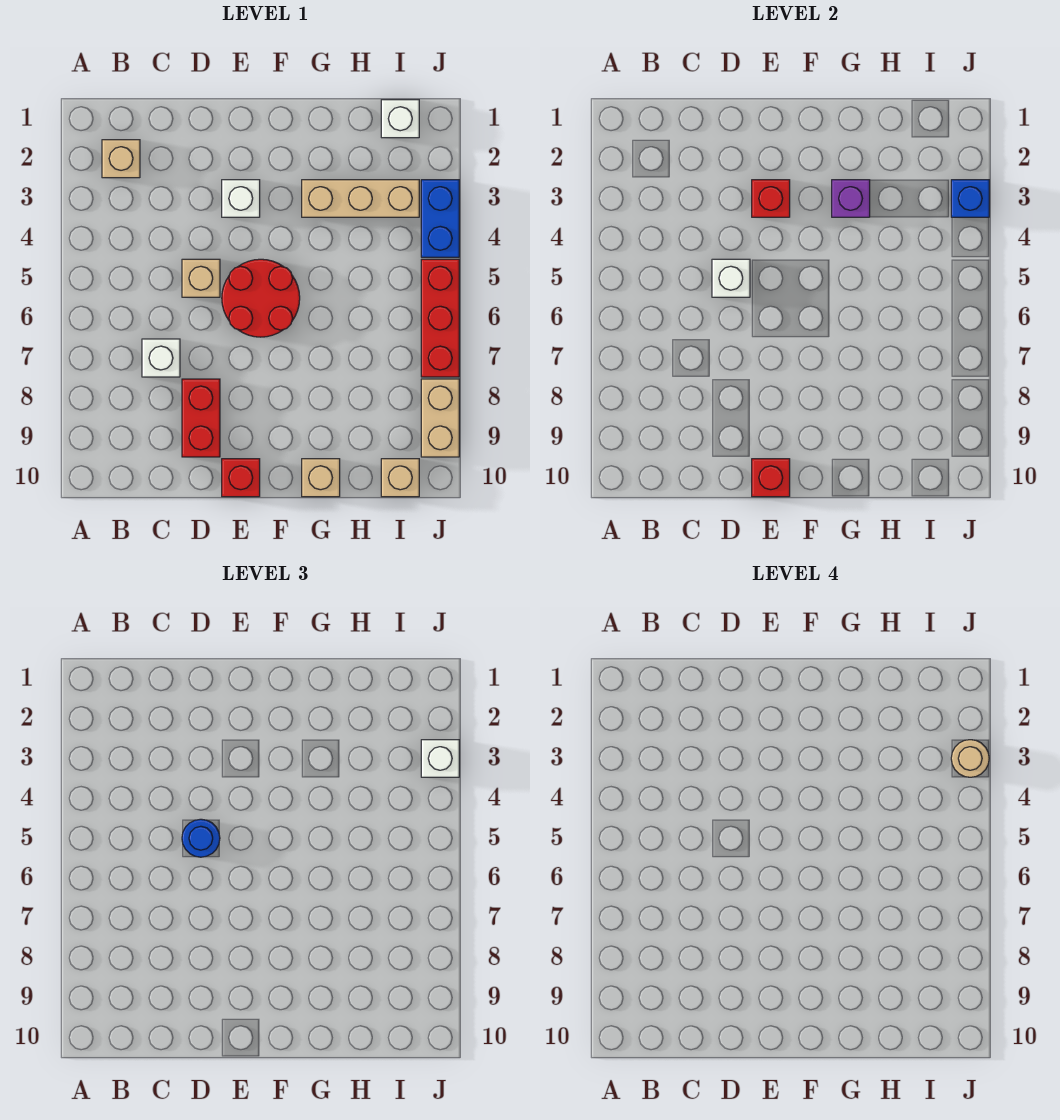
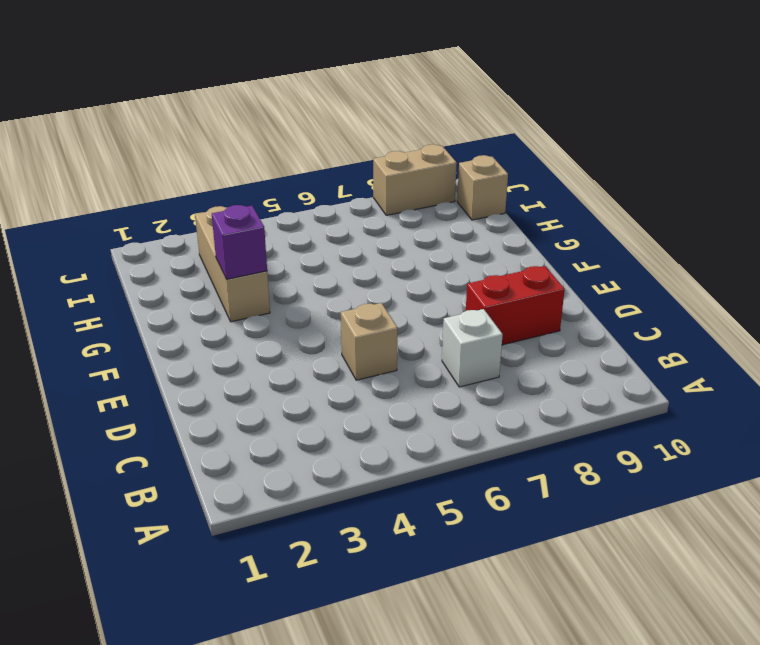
none -> tan brick B2 level 1
none -> white brick E3 level 1
none -> red round brick E5:F6 level 1

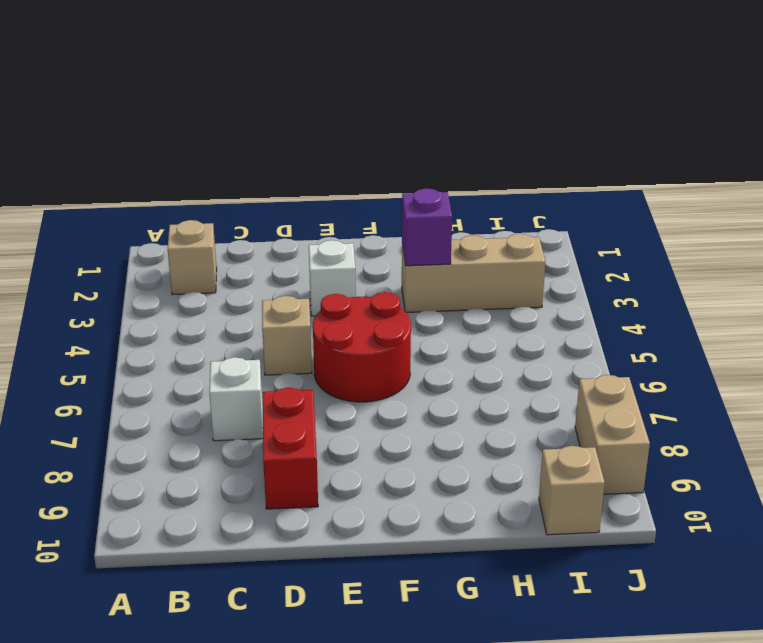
none -> red brick E10 level 1
none -> tan brick G10 level 1
none -> white brick I1 level 1

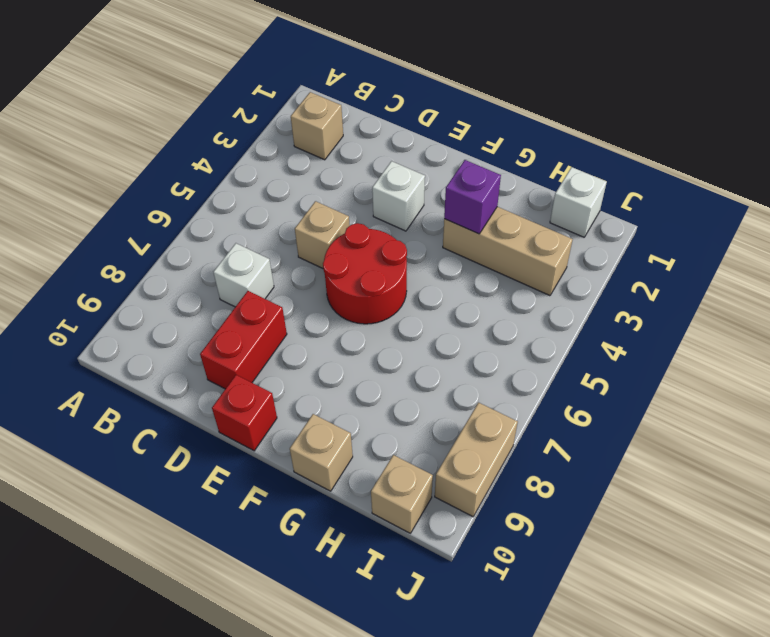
none -> blue brick J3:J4 level 1
none -> red brick J5:J7 level 1
none -> white brick D5 level 2

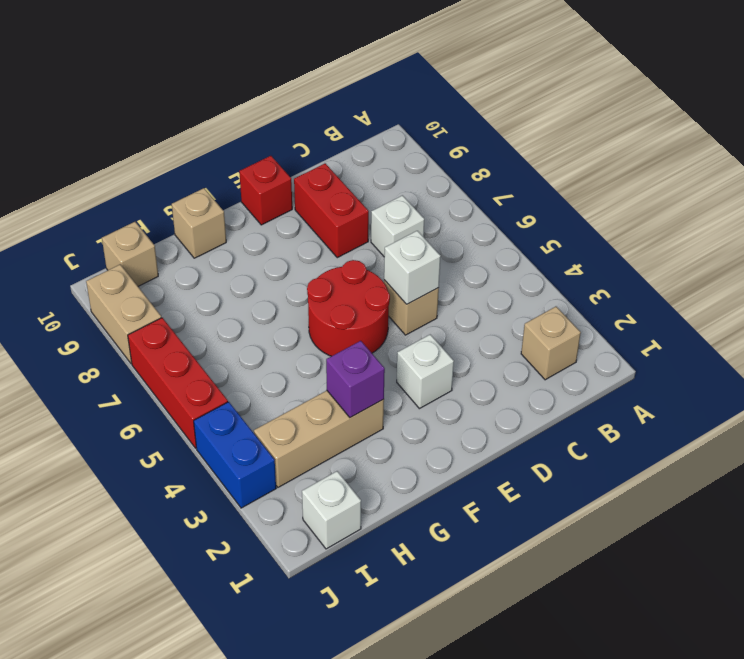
none -> red brick E3 level 2
none -> red brick E10 level 2
none -> blue brick J3 level 2

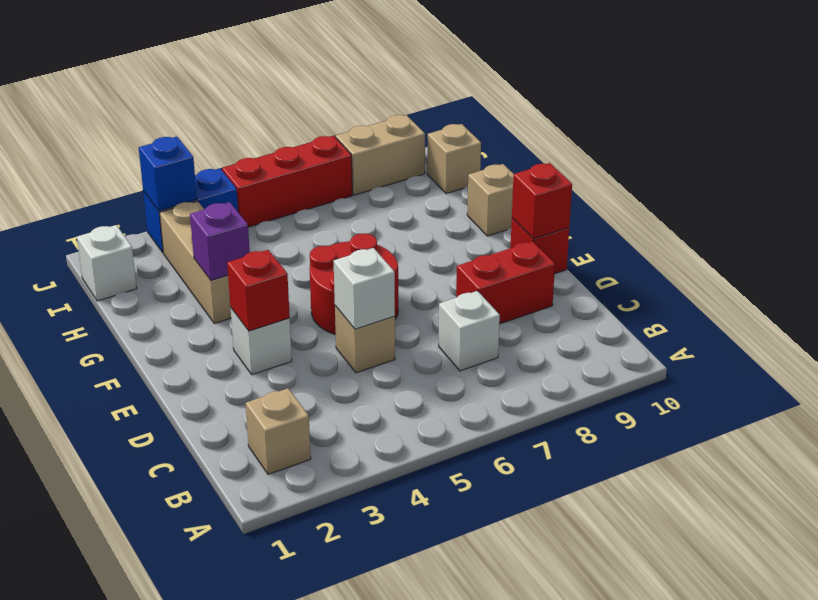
none -> blue round brick D5 level 3
none -> white brick J3 level 3
none -> tan round brick J3 level 4

